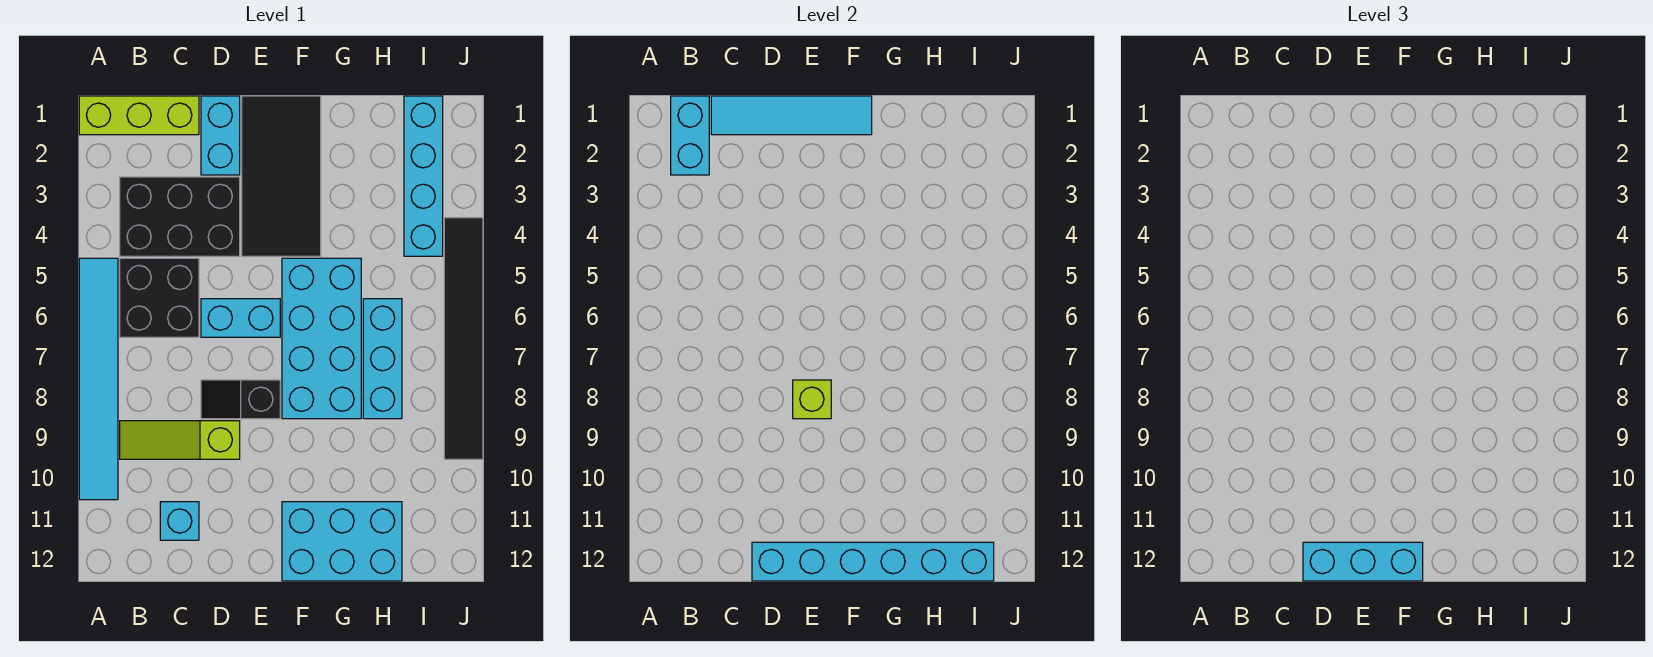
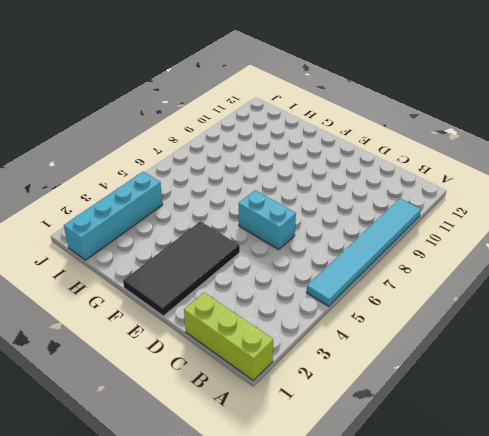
none -> black brick B3:D4 level 1
none -> black brick B5:C6 level 1
none -> lime slope B9:D9 level 1 top D

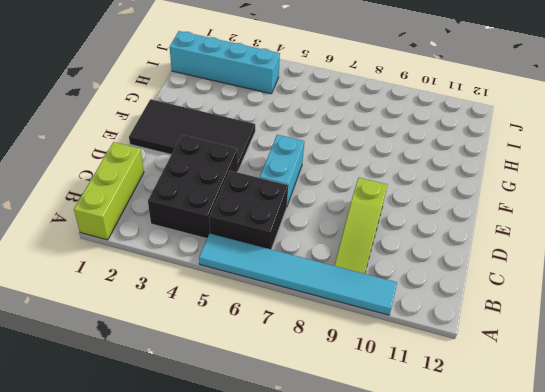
none -> cyan brick C11 level 1
none -> cyan brick D1:D2 level 1
none -> black slope D8:E8 level 1 top E

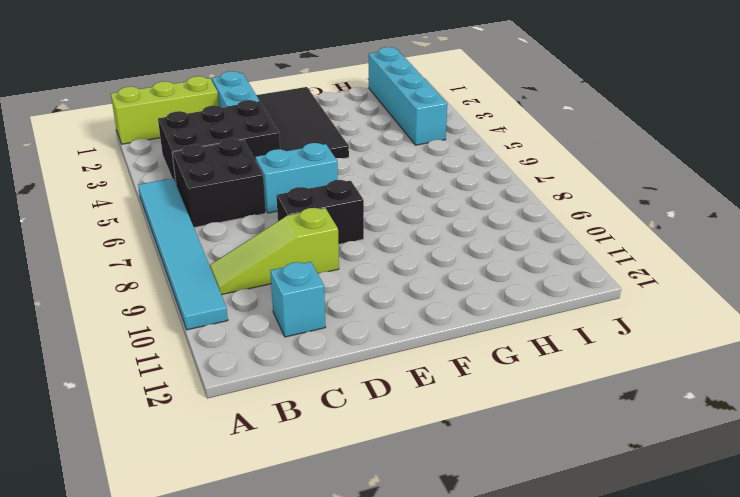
black brick D8:E8 level 1 -> black slope D8:E8 level 1 top E
none -> cyan brick F5:G8 level 1
none -> cyan brick F11:H12 level 1
none -> cyan brick H6:H8 level 1

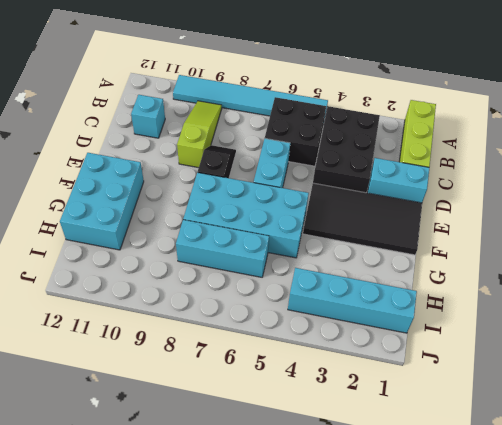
none -> black tile J4:J9 level 1
none -> cyan brick B1:B2 level 2
none -> cyan tile C1:F1 level 2

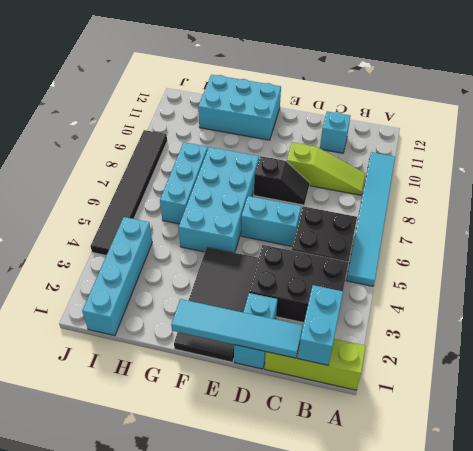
none -> cyan brick D12:I12 level 2
none -> lime brick E8 level 2
none -> cyan brick D12:F12 level 3

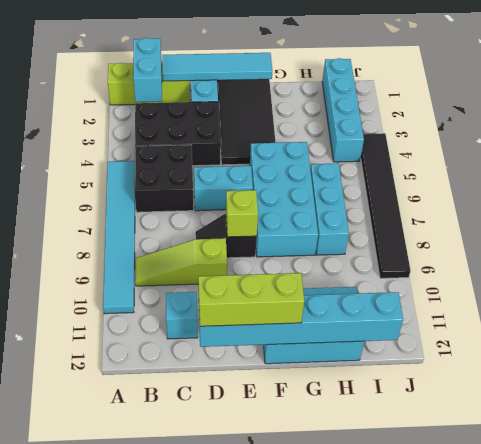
lime brick D12:F12 level 3 -> cyan brick D12:F12 level 3

